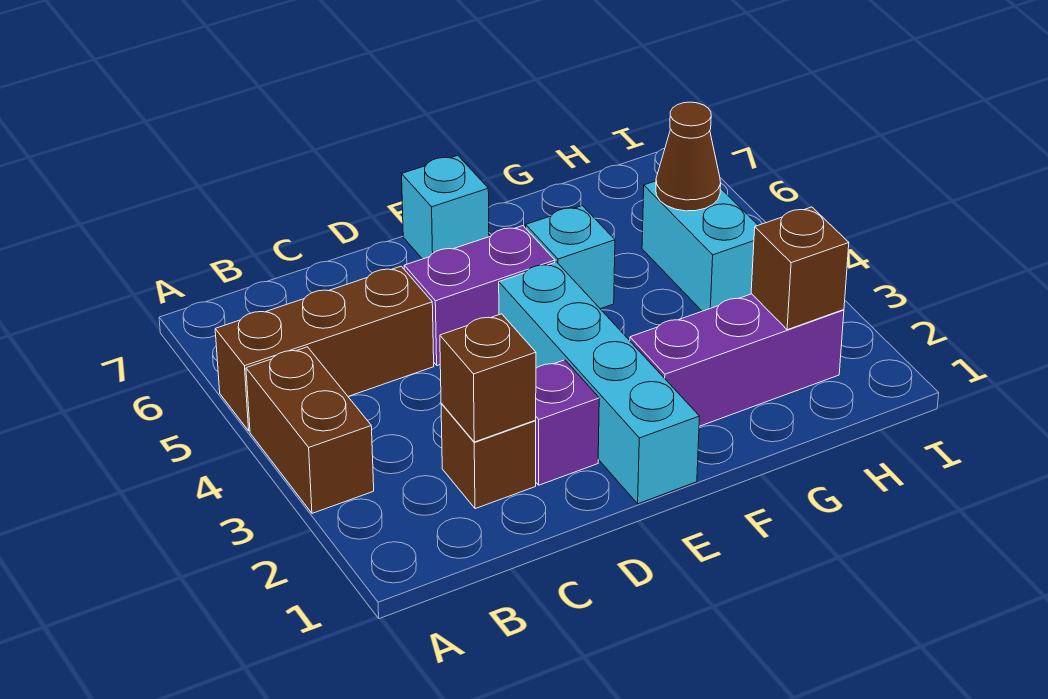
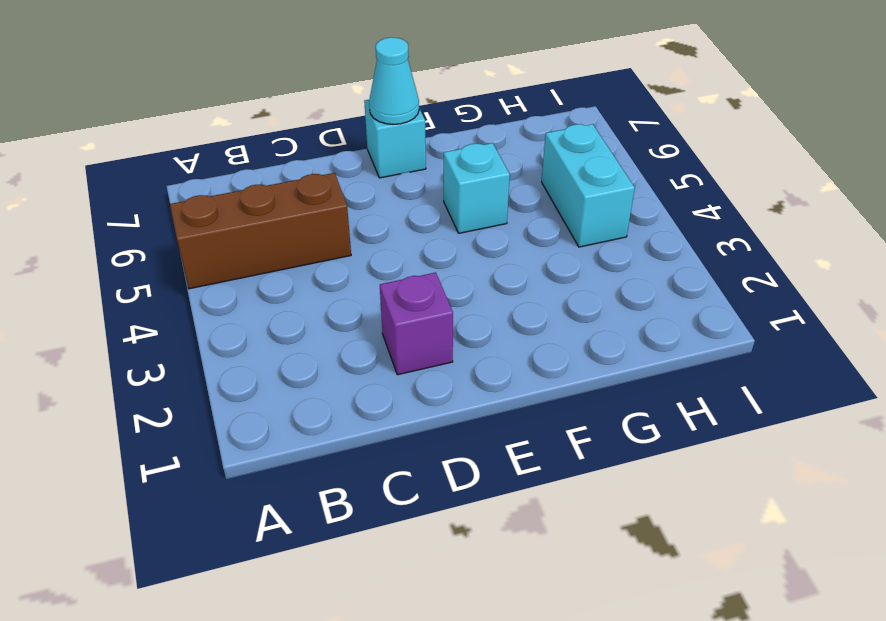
cyan cone E7 level 2 -> none
none -> brown brick A3:A4 level 1
none -> brown brick C2 level 1
none -> purple brick D5:E5 level 1

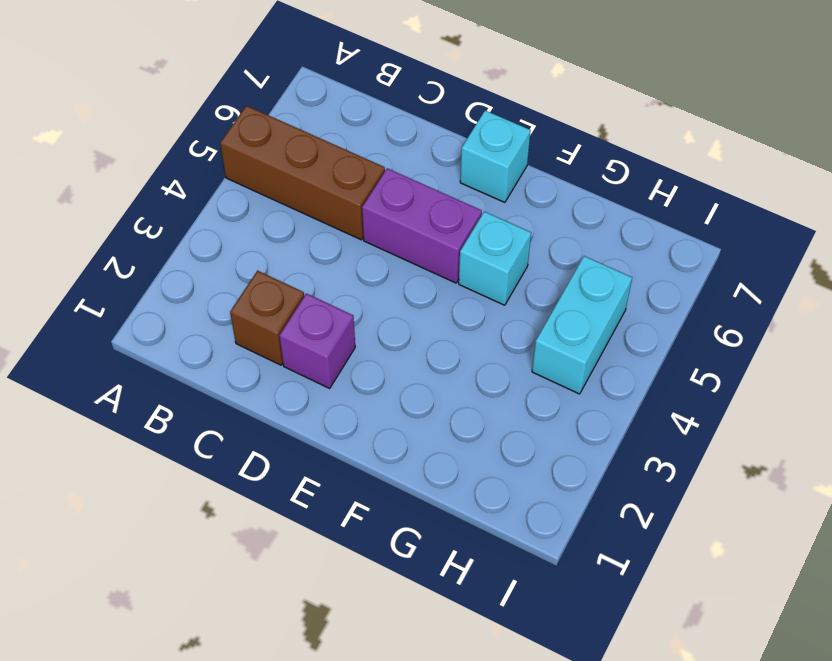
none -> brown brick A3:A4 level 1
none -> cyan brick E1:E4 level 1
none -> purple brick F2:H2 level 1

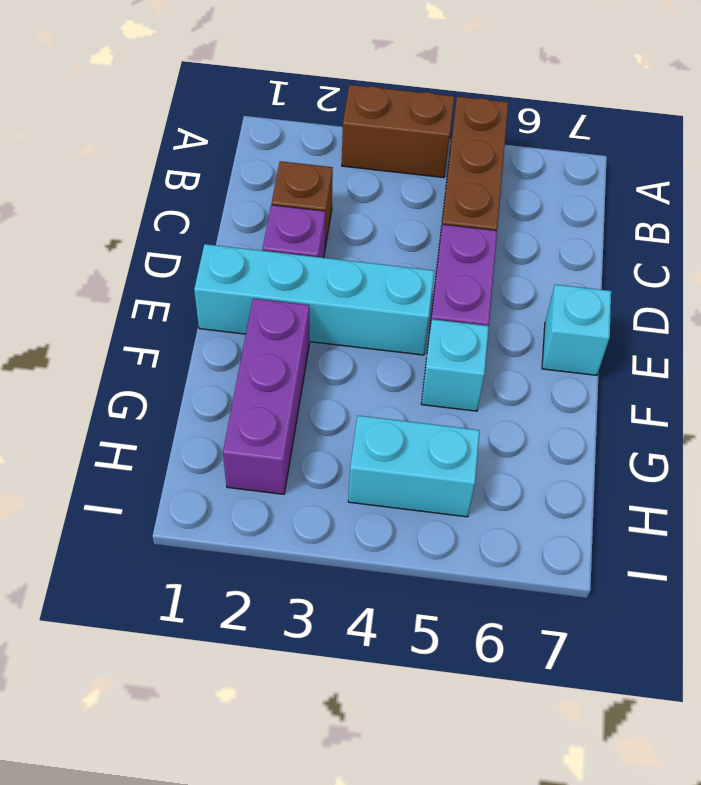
none -> brown brick C2 level 2
none -> brown brick H2 level 2
none -> brown cone H5 level 2

